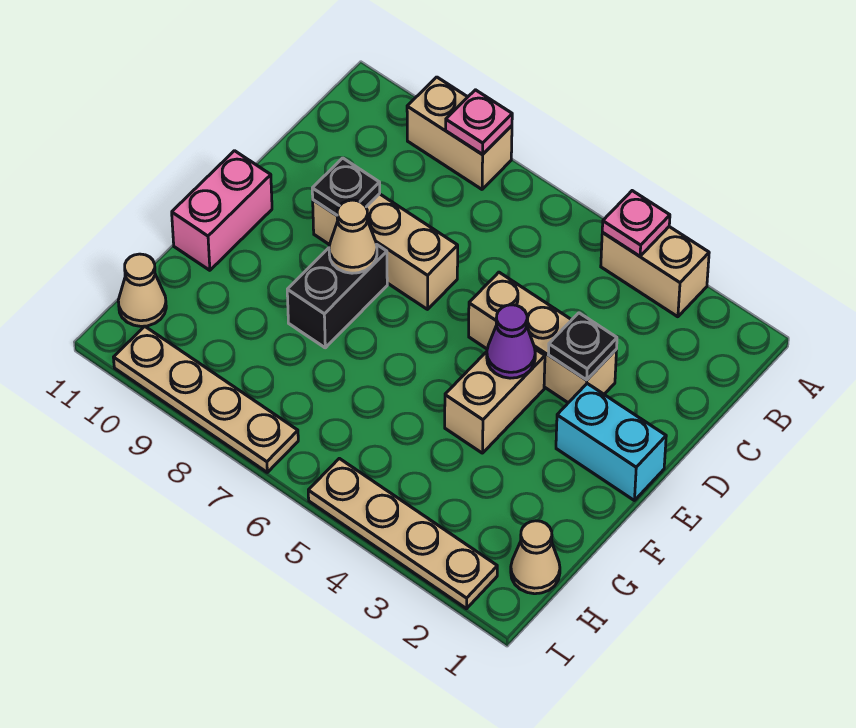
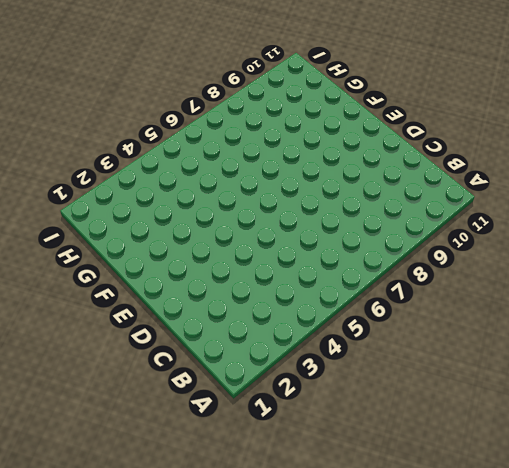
none -> tan brick A3:A4 level 1
none -> tan brick A8:A9 level 1
none -> tan brick D3:D5 level 1

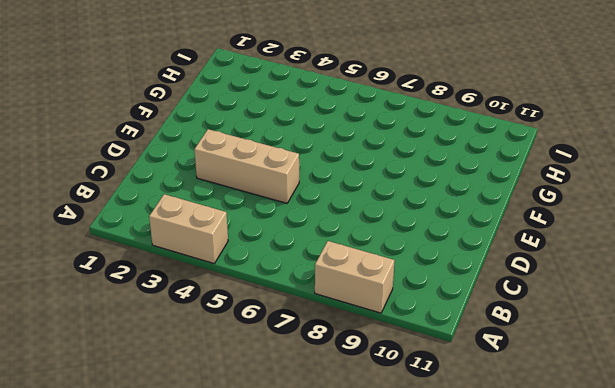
none -> tan brick D7:D9 level 1
none -> cyan brick E1:E2 level 1
none -> tan brick E4:F4 level 1

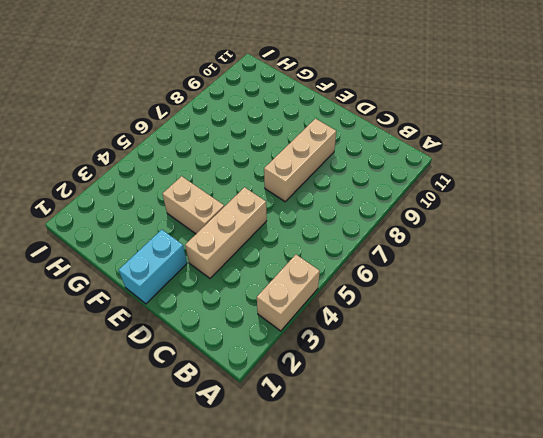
none -> tan brick A8:A9 level 1
none -> black brick E8:F8 level 1
none -> pink brick E11:F11 level 1

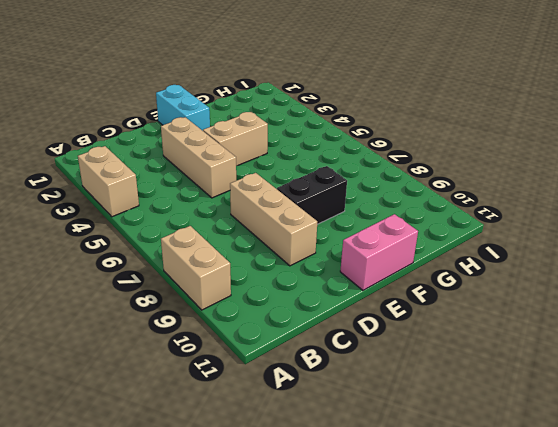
none -> tan cone H1 level 1
none -> tan cone H11 level 1
none -> tan plate I2:I5 level 1

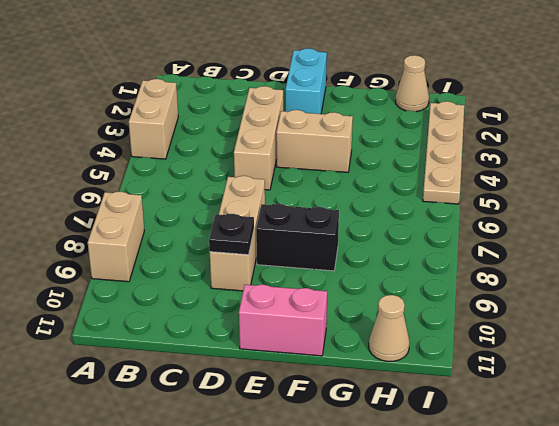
none -> tan plate I7:I10 level 1
none -> pink plate A4 level 2
none -> pink plate A8 level 2

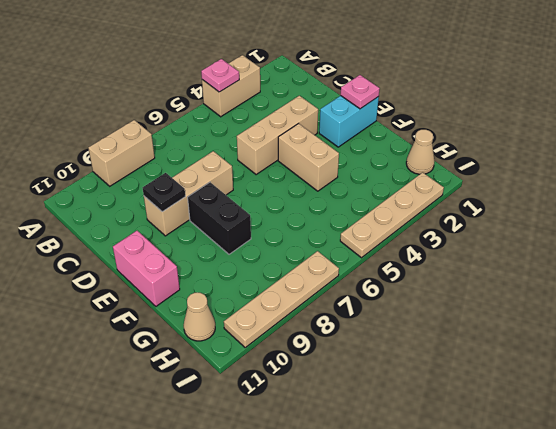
pink plate E1 level 2 -> pink plate A8 level 2
none -> black plate D3 level 2
none -> purple cone E4 level 2
none -> tan cone E8 level 2

